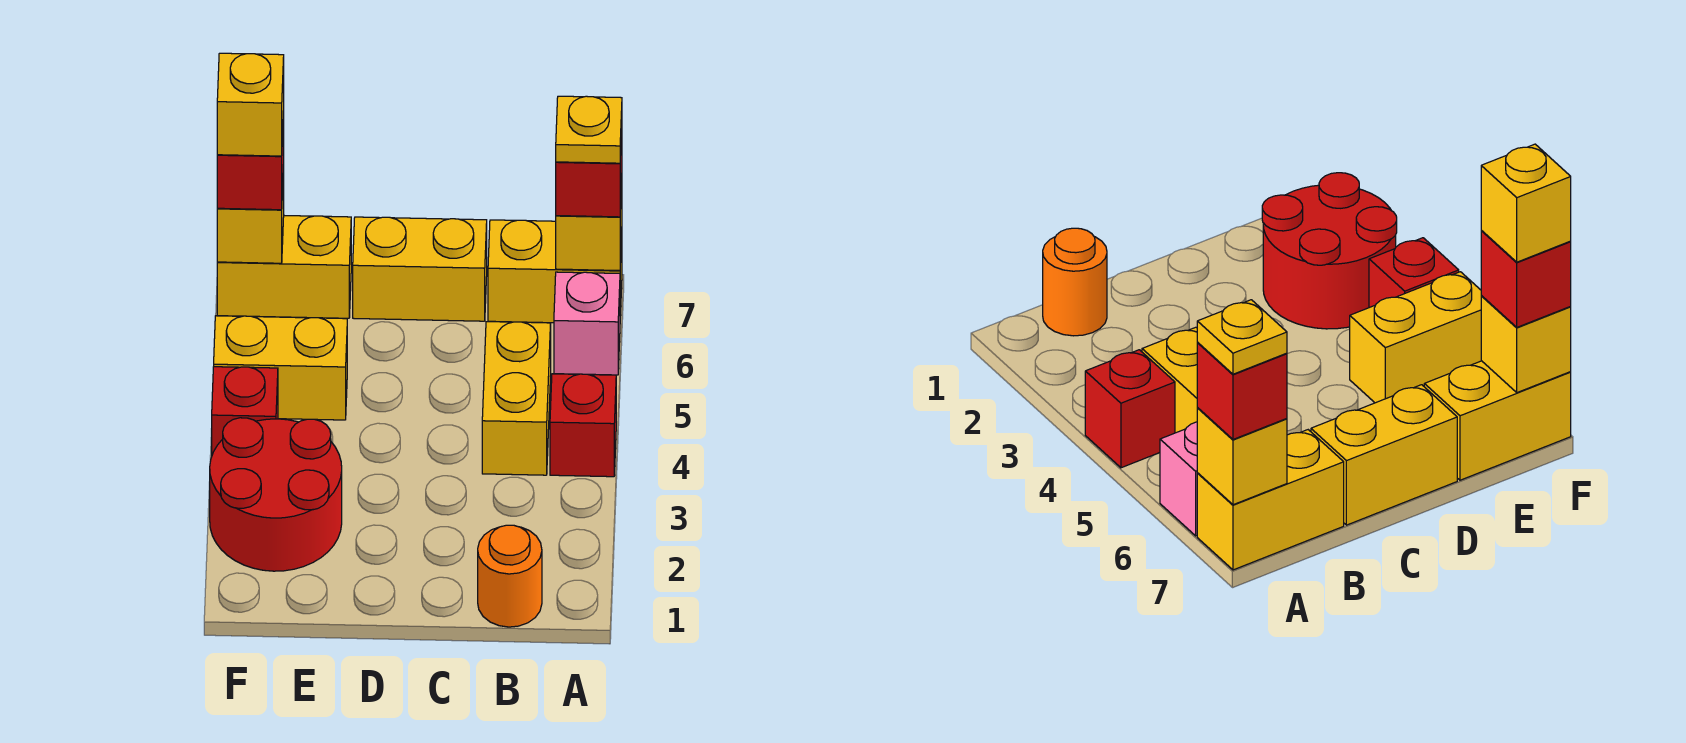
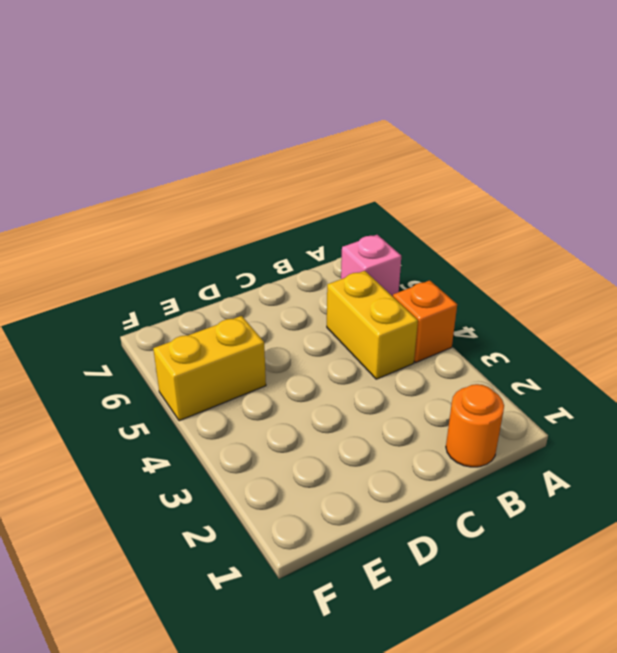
orange brick A4 level 1 -> red brick A4 level 1
none -> yellow brick A7:B7 level 1
none -> yellow brick C7:D7 level 1
none -> red round brick E2:F3 level 1

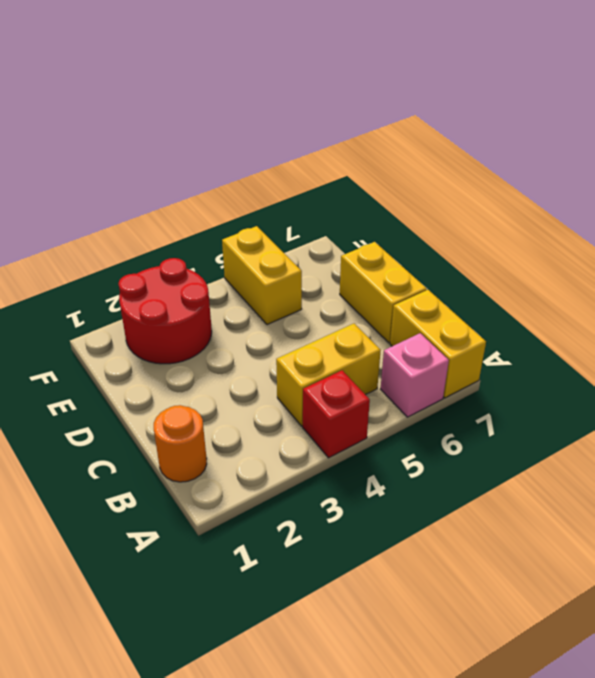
none -> yellow brick E7:F7 level 1
none -> red brick F4 level 1
none -> yellow brick A7 level 2

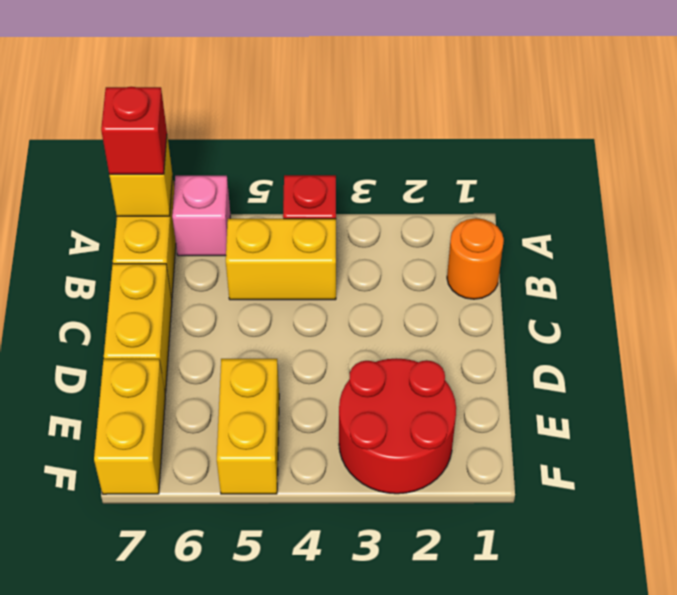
none -> red brick F4 level 1
none -> yellow brick F7 level 2
none -> red brick F7 level 3

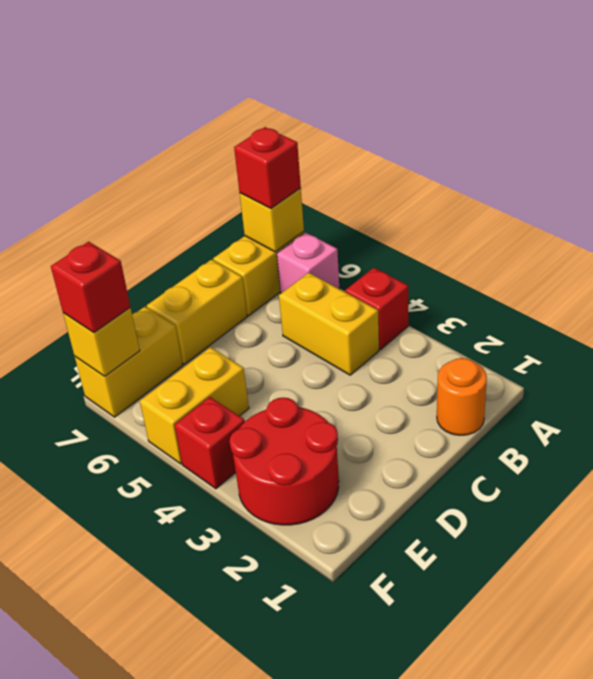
none -> yellow plate A7 level 4
none -> yellow brick F7 level 4

